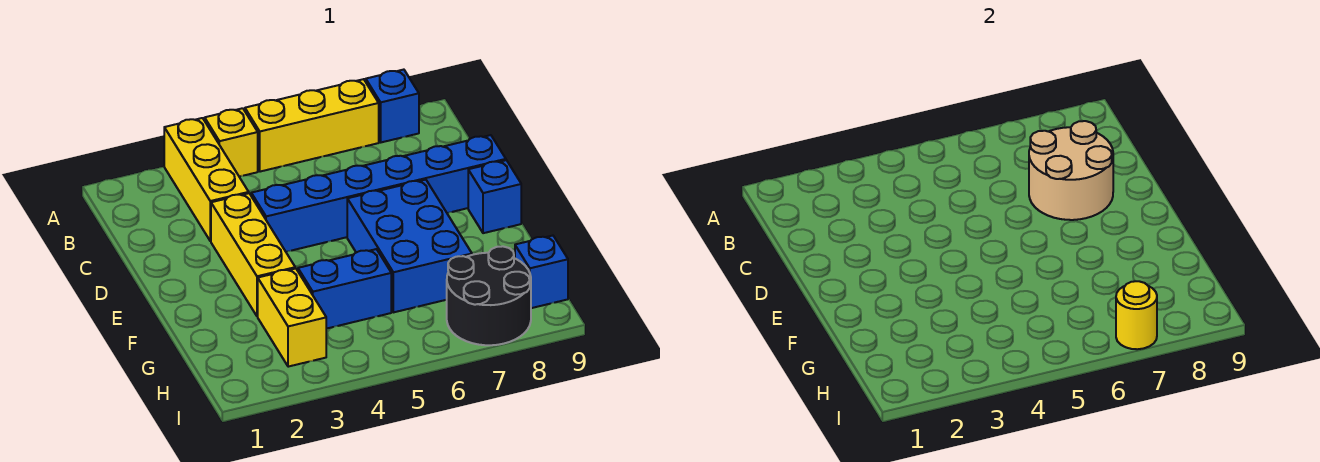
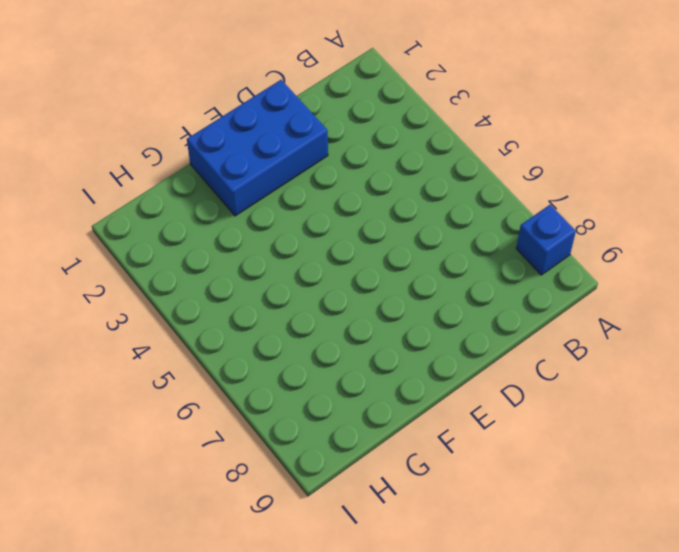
blue brick D1:F2 level 1 -> blue brick E6:G7 level 1
none -> yellow brick A3:C3 level 1
none -> yellow brick A4 level 1
none -> yellow brick A5:A7 level 1

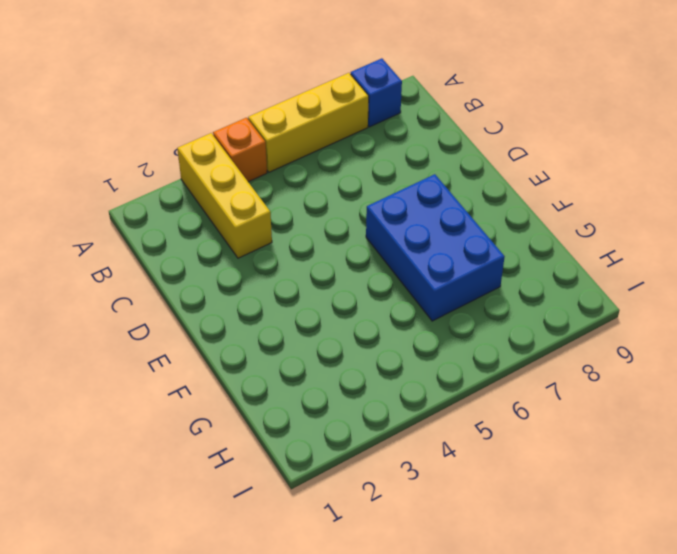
orange brick A4 level 1 -> yellow brick A4 level 1
none -> yellow brick D3:F3 level 1
none -> blue brick D4:D9 level 1
none -> blue brick E9 level 1

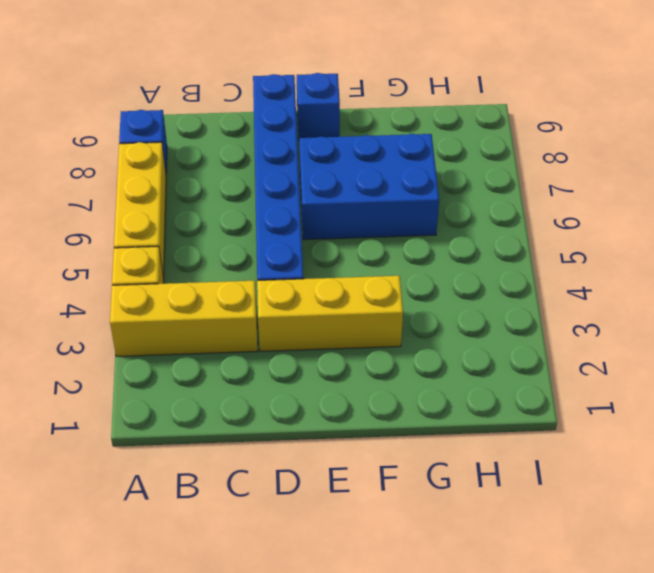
none -> yellow brick G3:H3 level 1
none -> blue brick G4:G5 level 1
none -> black round brick H7:I8 level 1

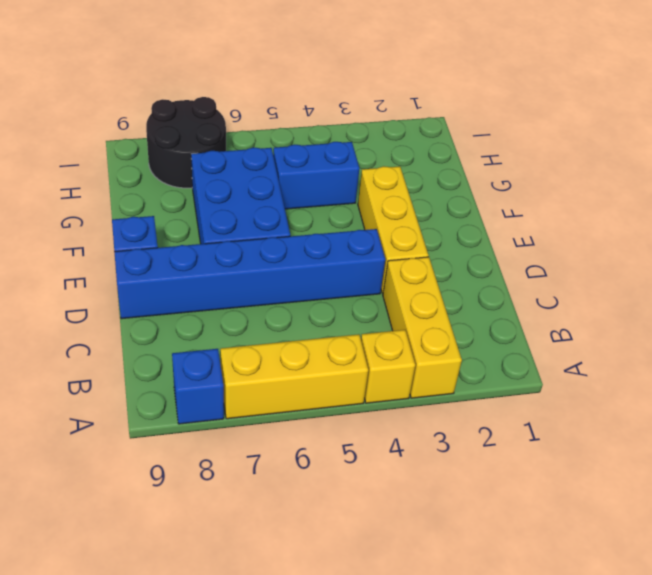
none -> yellow brick G3:H3 level 1
none -> blue brick H9 level 1
none -> tan round brick C7:D8 level 2

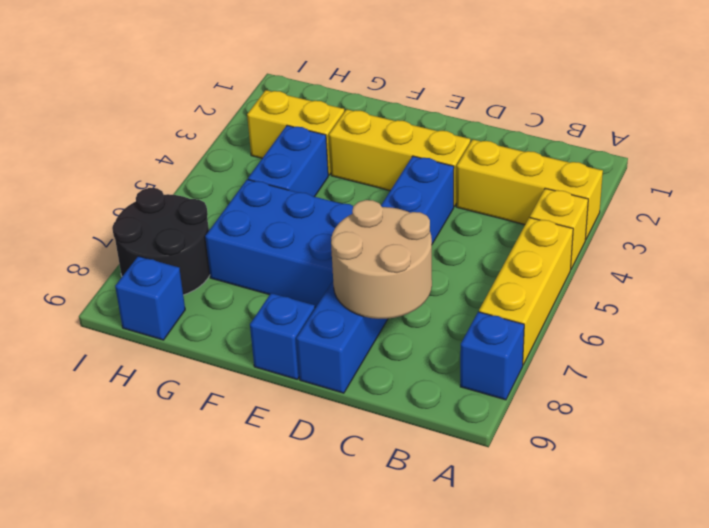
none -> yellow round brick I7 level 2

